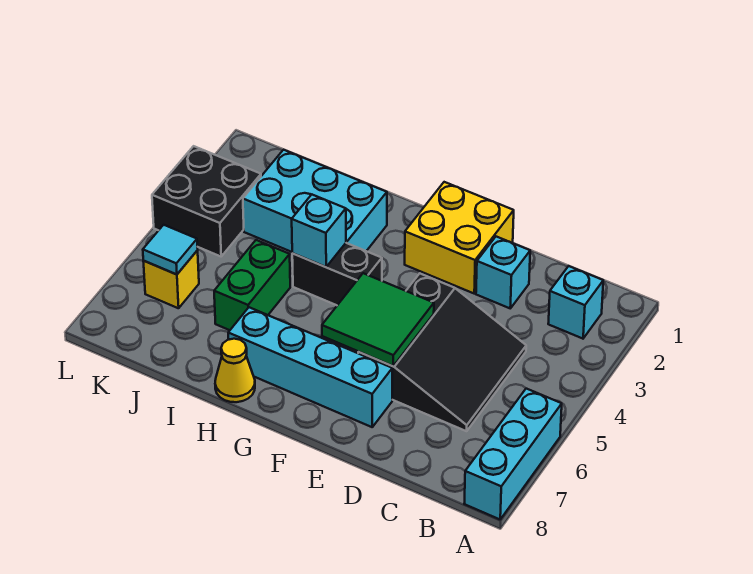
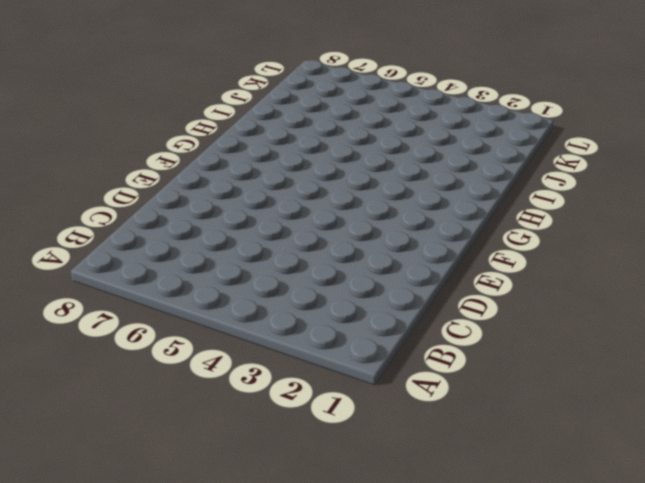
none -> cyan brick A6:A8 level 1
none -> cyan brick B2 level 1
none -> black slope C4:E6 level 1 top E

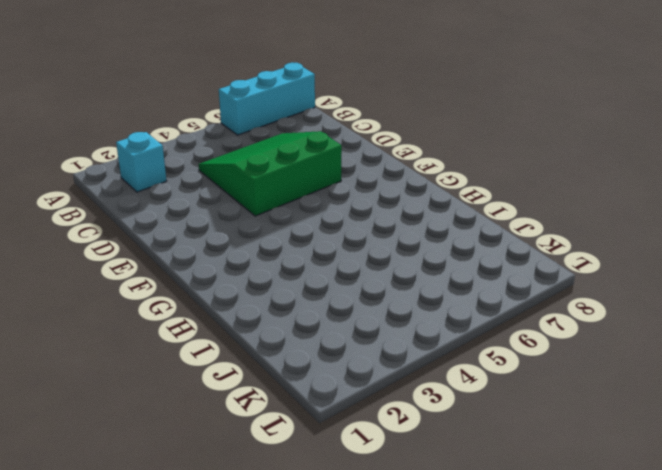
green slope C4:E6 level 1 top E -> black slope C4:E6 level 1 top E
none -> cyan brick D2 level 1
none -> yellow brick E1:F2 level 1
none -> cyan brick E7:H7 level 1

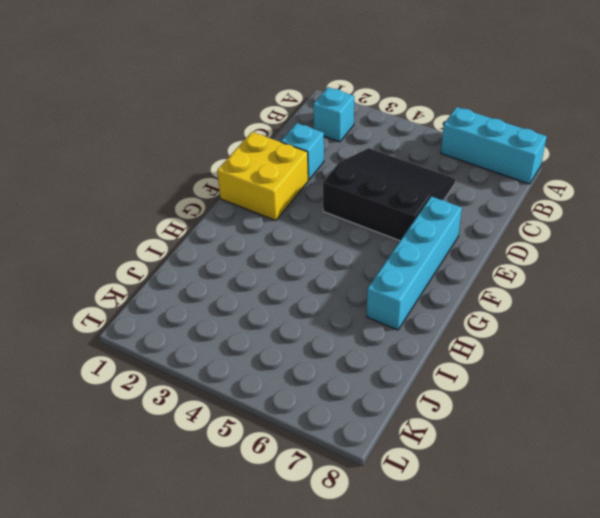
none -> black brick G4:H4 level 1
none -> cyan brick H2:J3 level 1
none -> yellow cone H8 level 1

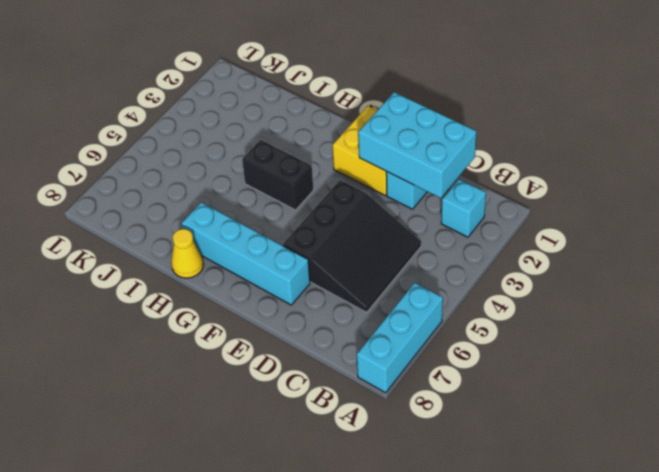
cyan brick C1:E2 level 2 -> cyan brick H2:J3 level 1
none -> green brick I5:I6 level 1
none -> black brick K3:L4 level 1
none -> yellow brick K6 level 1

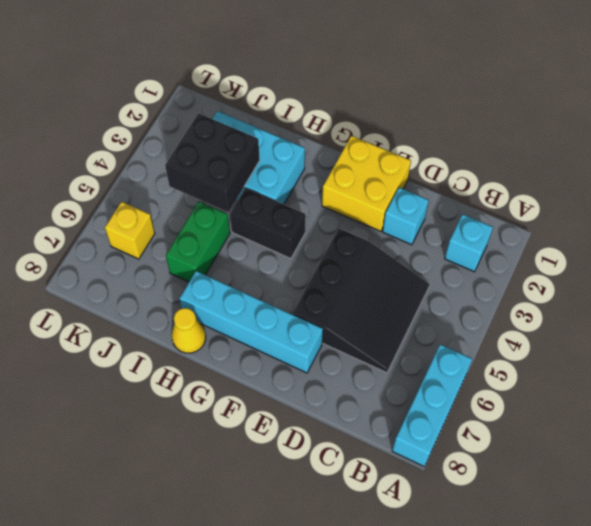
black brick I3:J4 level 2 -> black brick K3:L4 level 1
none -> green tile E5:F6 level 2
none -> cyan brick H4 level 2
none -> cyan tile K6 level 2

